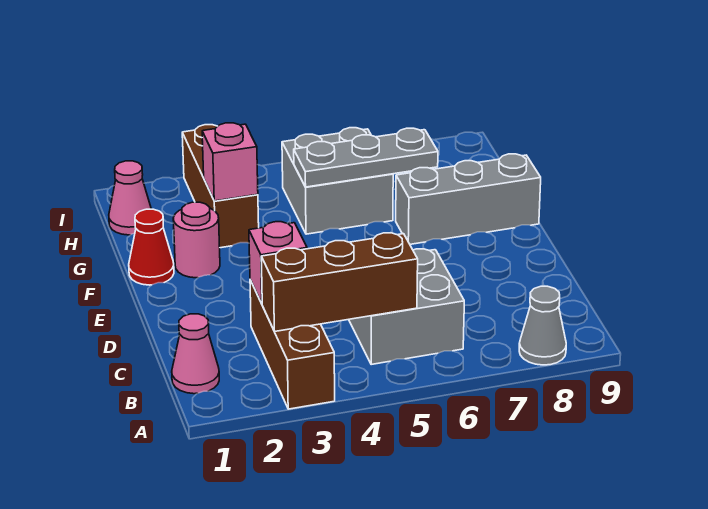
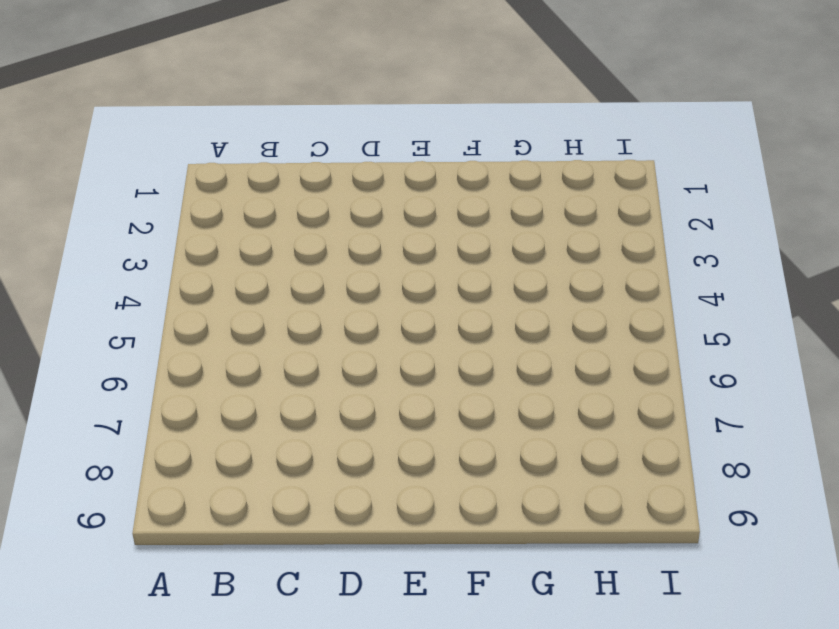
none -> brown brick A3:C3 level 1
none -> grey cone A8 level 1
none -> pink cone B1 level 1

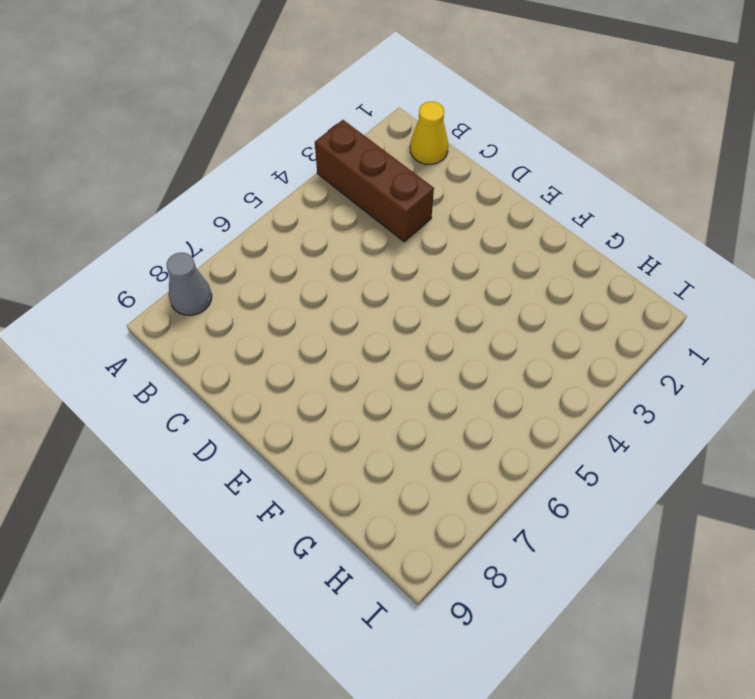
yellow cone B1 level 1 -> pink cone B1 level 1
none -> grey brick B5:C6 level 1
none -> red cone F1 level 1
none -> pink round brick F2 level 1

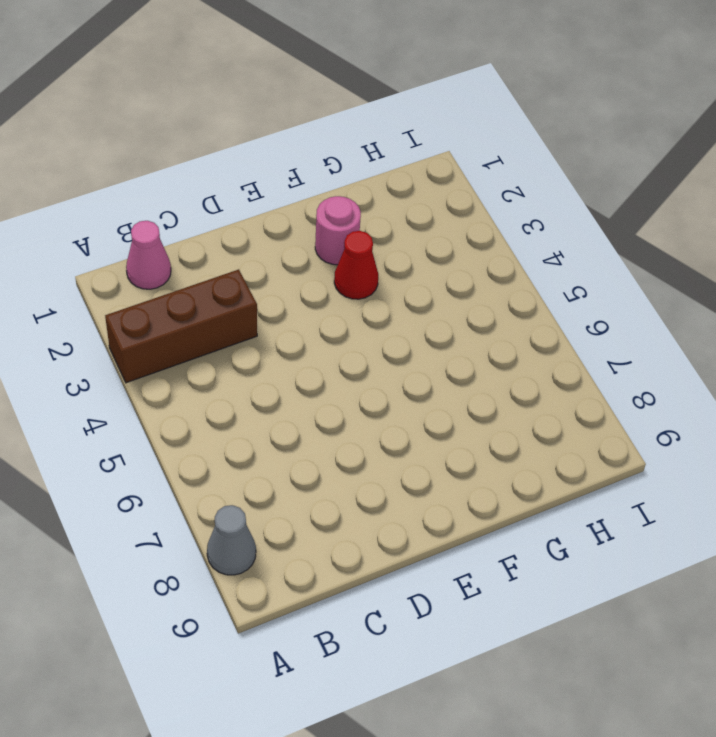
red cone F3 level 1 -> red cone F1 level 1
none -> grey brick B5:C6 level 1
none -> grey brick F7:F9 level 1
none -> brown brick G3:I3 level 1

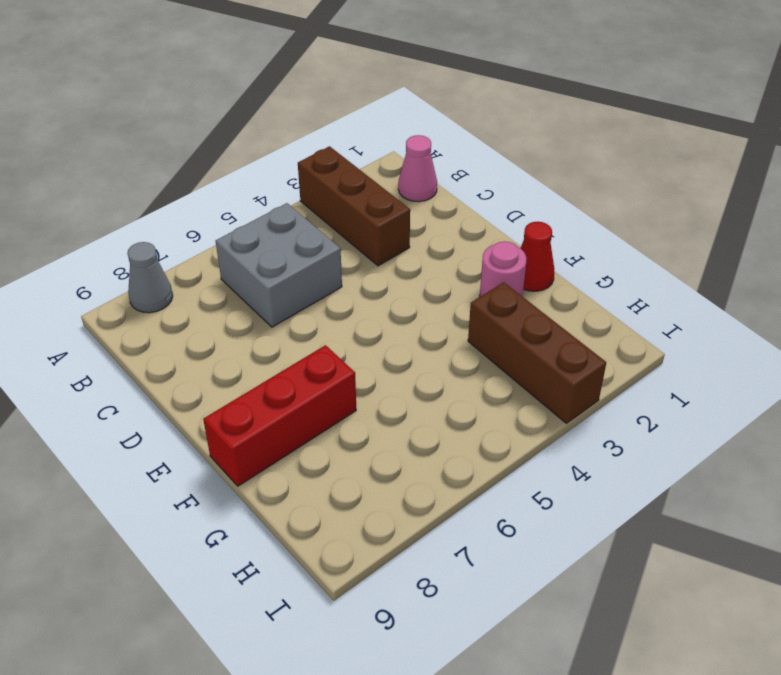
red brick F7:F9 level 1 -> grey brick F7:F9 level 1
none -> grey brick G5:H6 level 1
none -> pink cone H1 level 1
none -> brown brick B3:B5 level 2

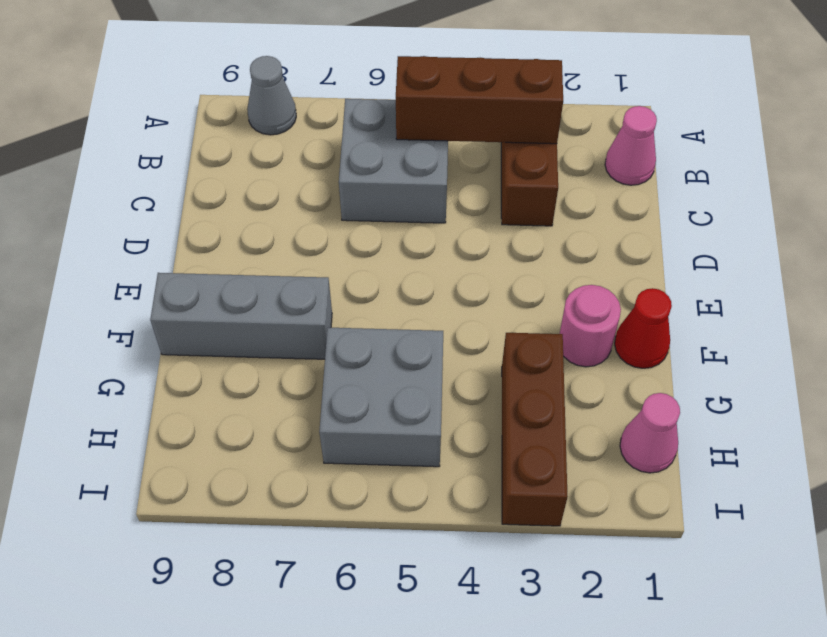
none -> pink brick C3 level 2
none -> pink brick G3 level 2
none -> grey plate G5:G7 level 2

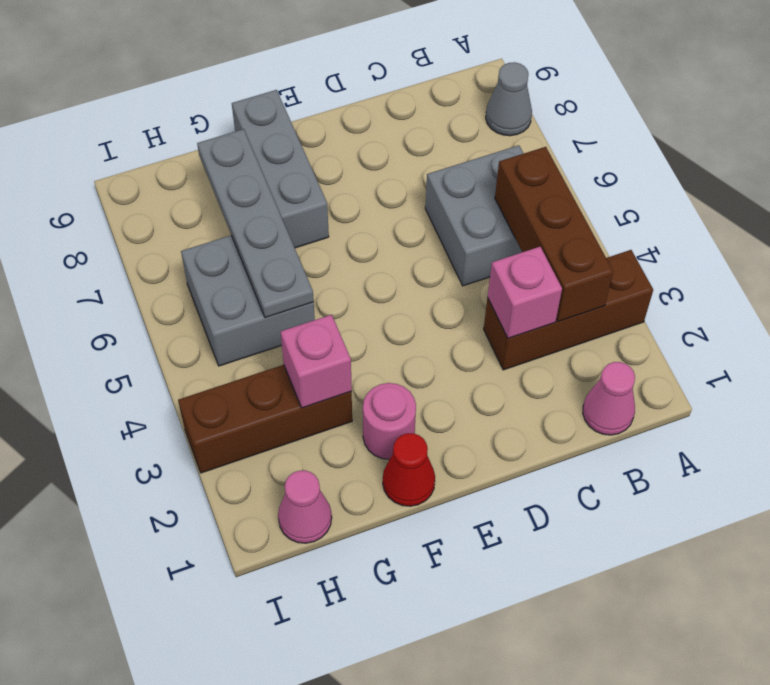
grey plate G5:G8 level 2 -> grey plate G5:G7 level 2

